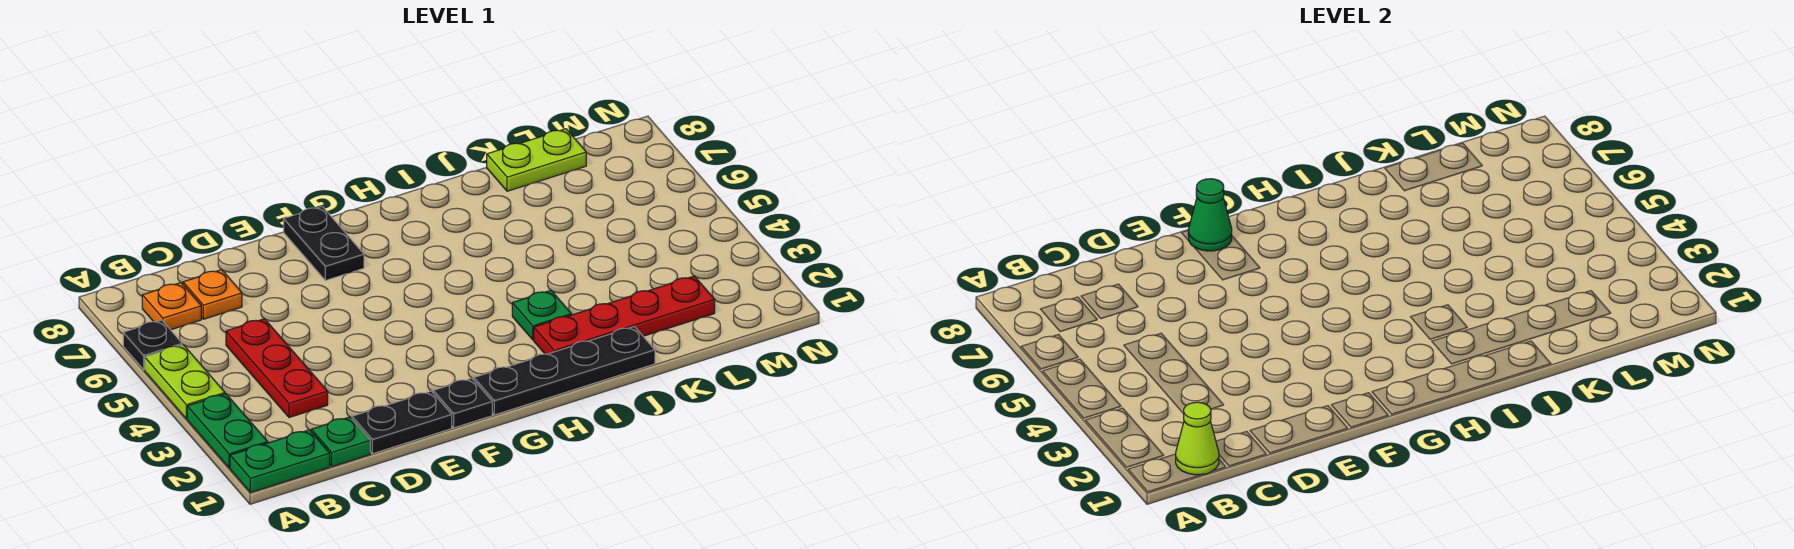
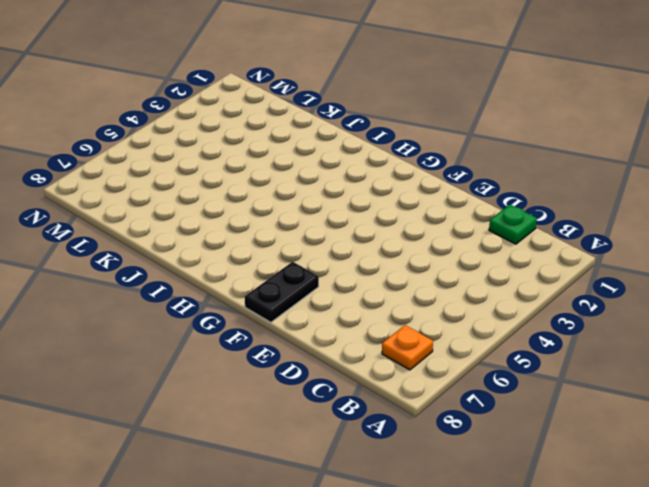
none -> green plate A1:B1 level 1
none -> green plate A2:A3 level 1
none -> lime plate A4:A5 level 1

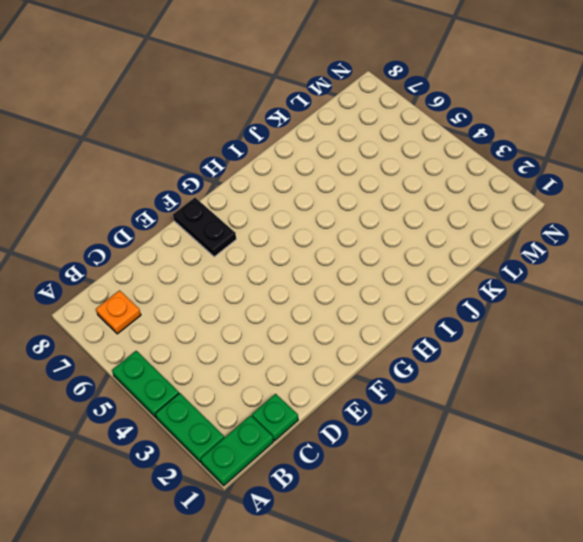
green plate A4:A5 level 1 -> lime plate A4:A5 level 1
none -> black plate A6 level 1
none -> red plate C3:C5 level 1
none -> orange plate C7 level 1

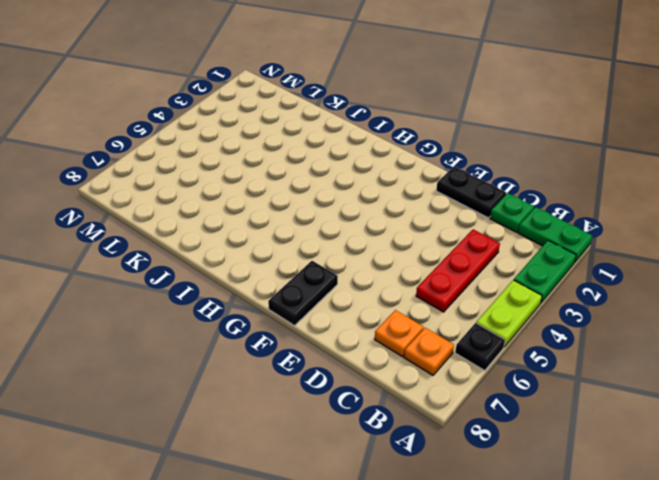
none -> black plate F1 level 1
none -> black plate G1:J1 level 1
none -> red plate I2:L2 level 1

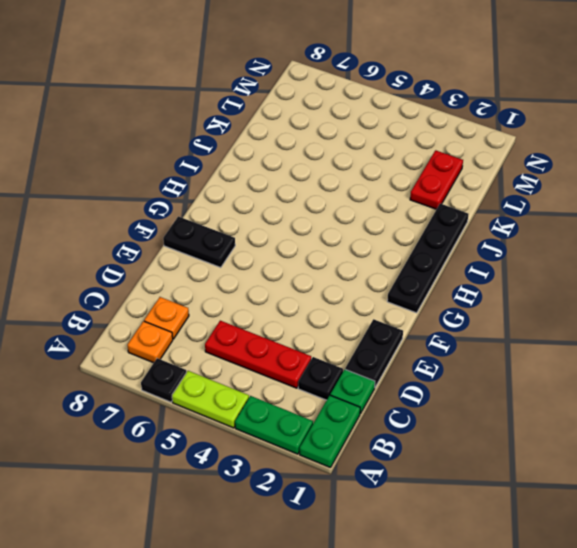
black plate C2 level 1 -> black plate F1 level 1
red plate K2:L2 level 1 -> red plate I2:L2 level 1
none -> green plate I3 level 1
none -> lime plate K8:L8 level 1
none -> lime cone B1 level 2

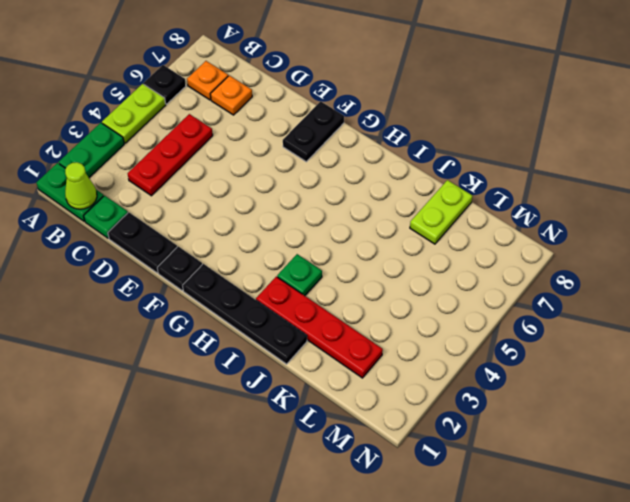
lime plate K7:K8 level 1 -> lime plate K8:L8 level 1
none -> green cone F8 level 2

